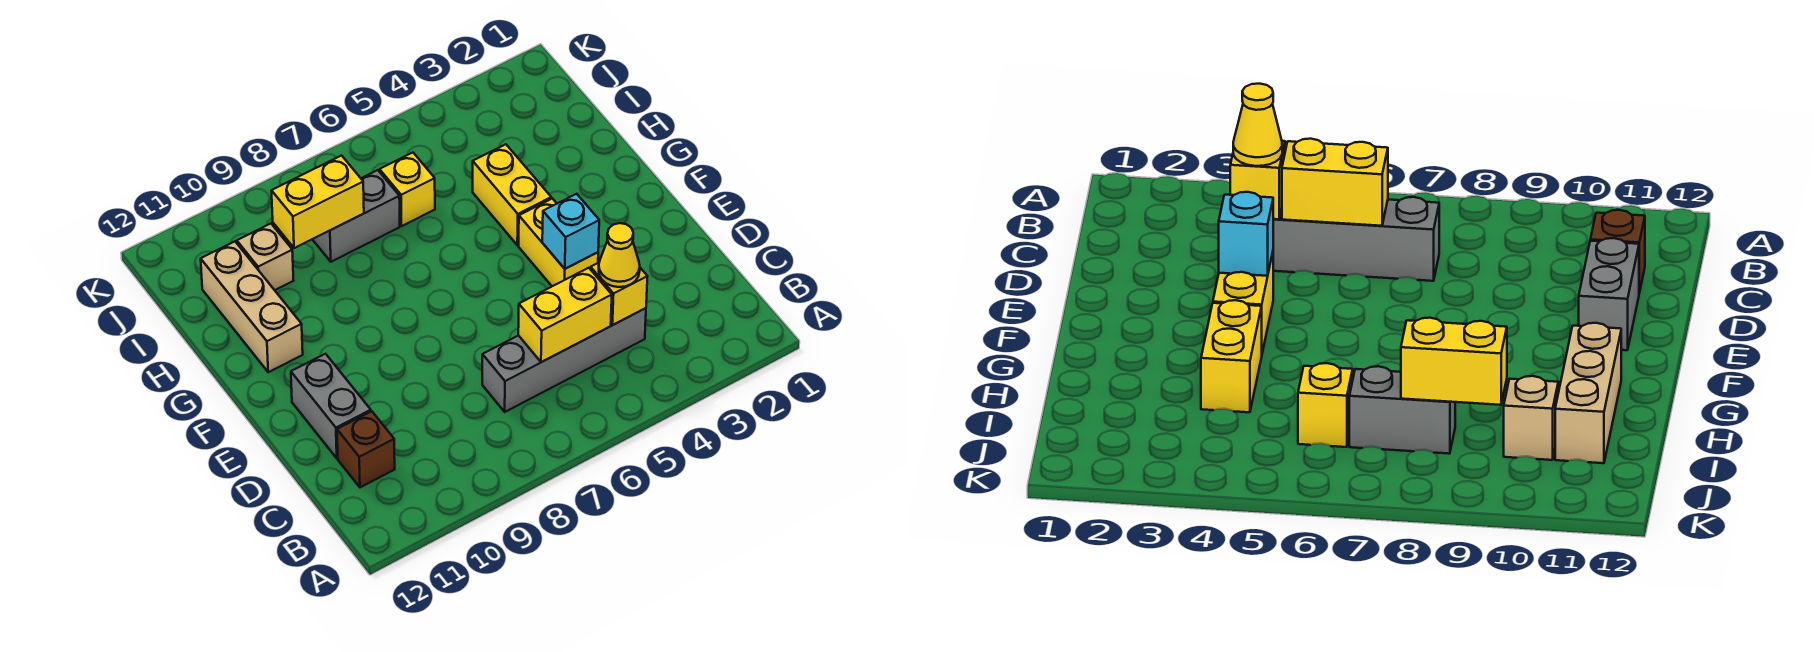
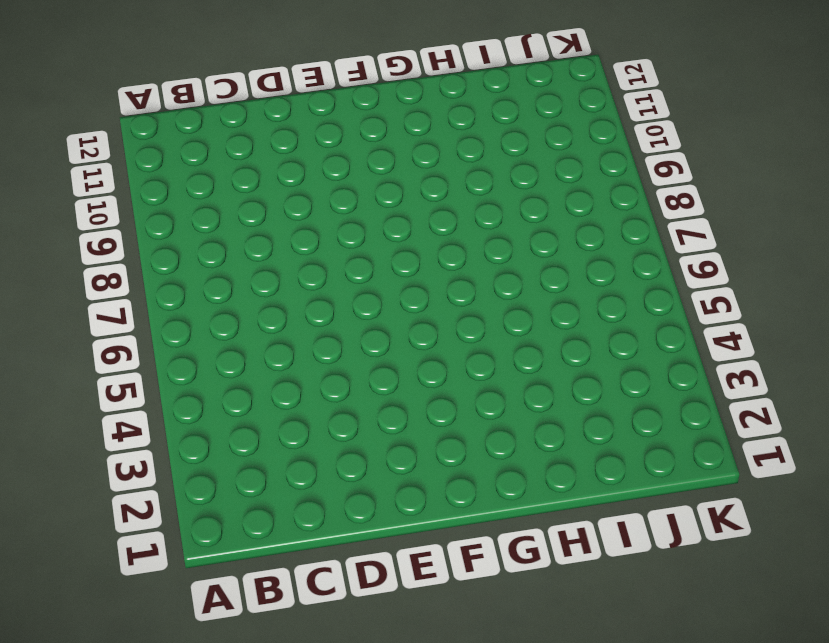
none -> grey brick C4:C7 level 1
none -> brown brick C11 level 1
none -> grey brick D11:E11 level 1

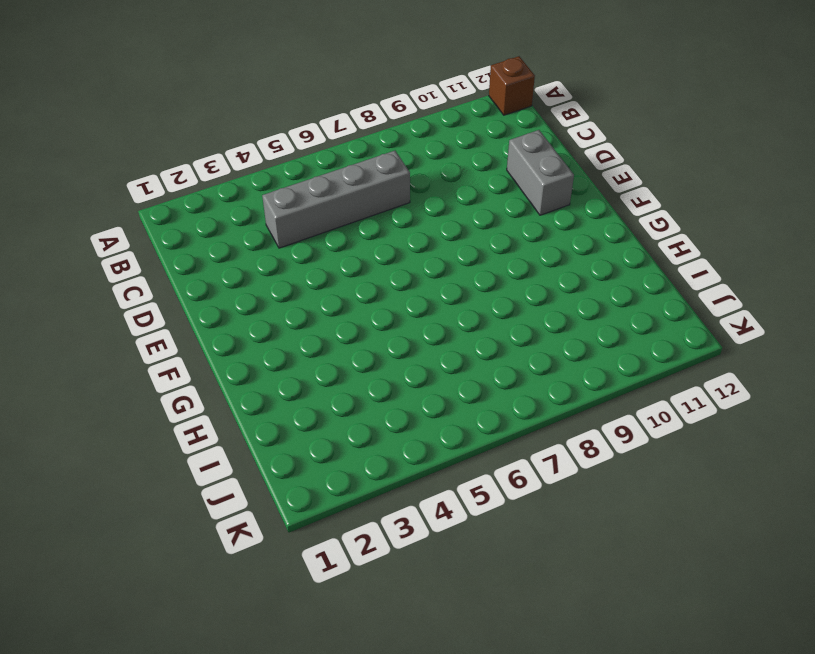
brown brick A12 level 1 -> brown brick C11 level 1
none -> yellow brick E4:F4 level 1
none -> yellow brick G4:H4 level 1
none -> tan brick G11:I11 level 1

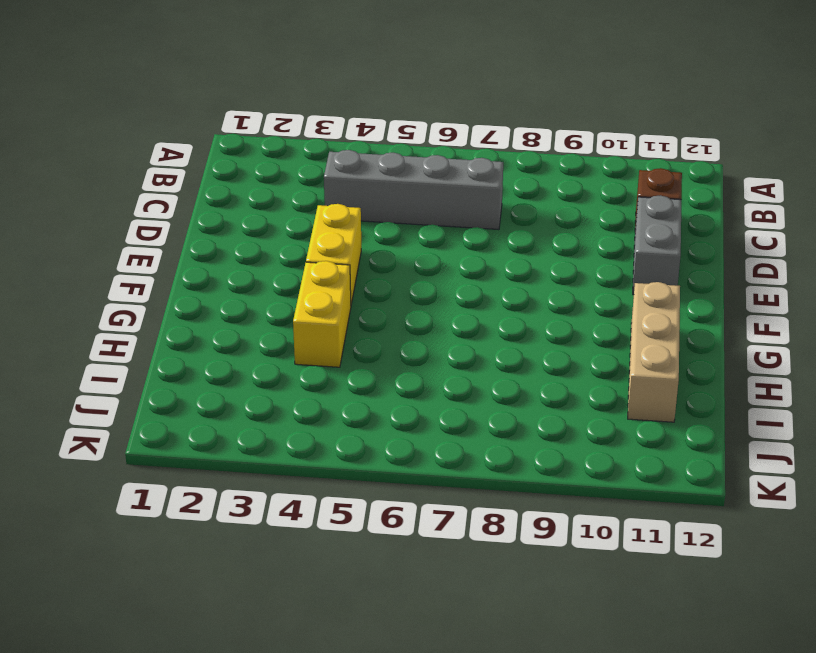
none -> yellow brick I6 level 1
none -> grey brick I7:I8 level 1
none -> tan brick I10 level 1

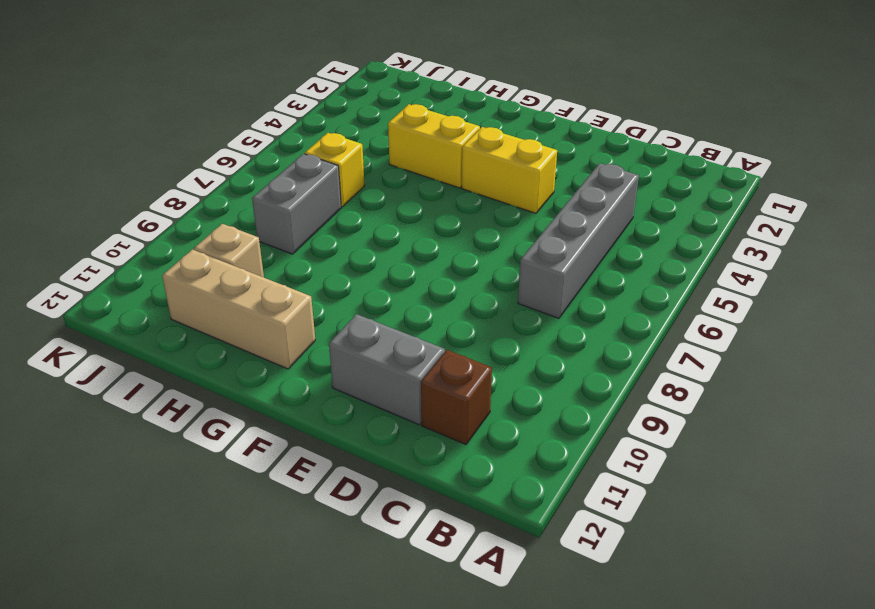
none -> yellow brick C4 level 2
none -> yellow brick C5:C6 level 2
none -> cyan brick E4 level 2

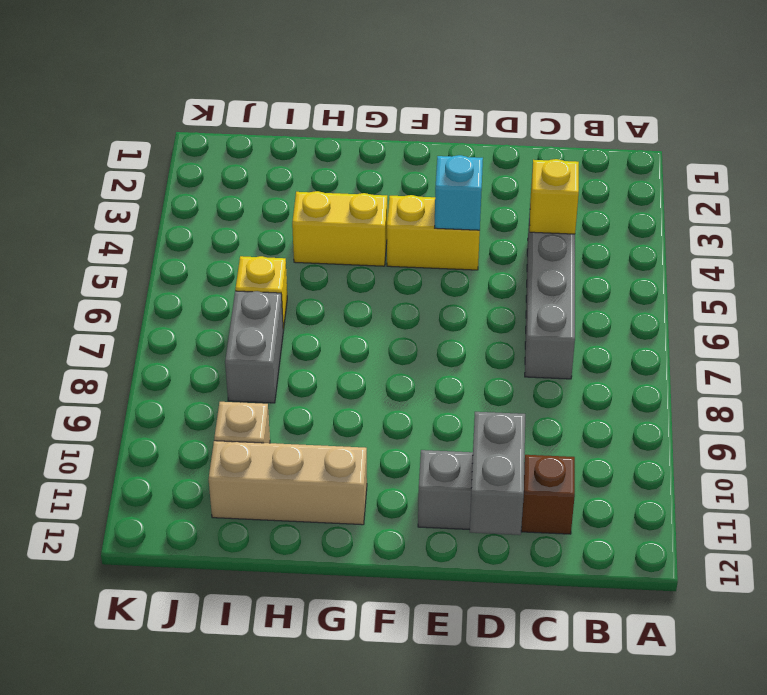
grey brick D11:D12 level 2 -> none
none -> yellow brick C5:C6 level 2
none -> yellow brick I8:I9 level 2
none -> yellow cone C4 level 3

